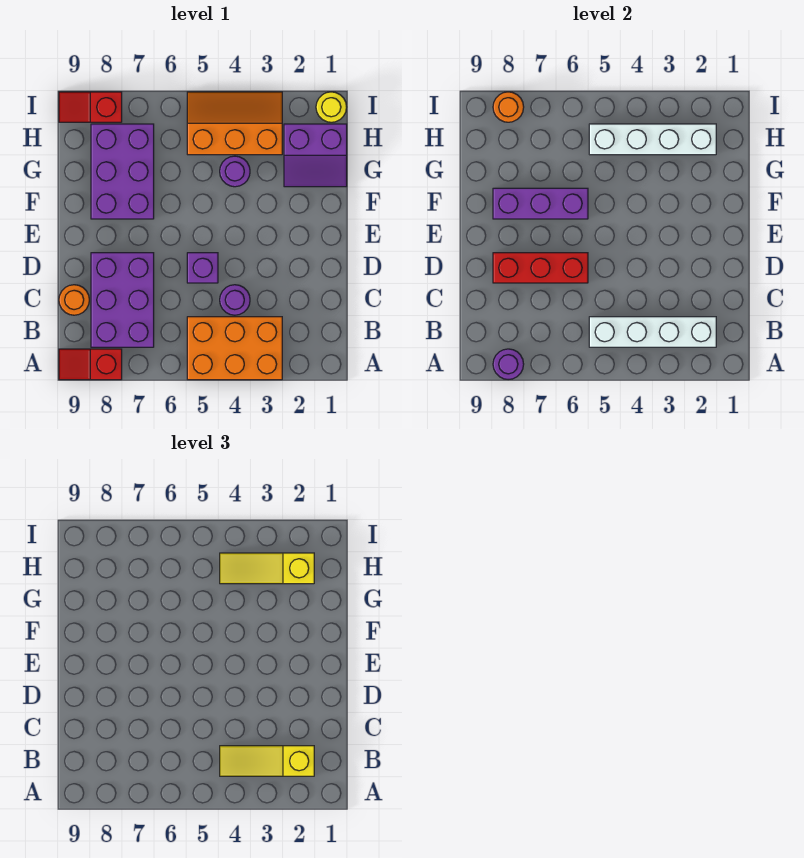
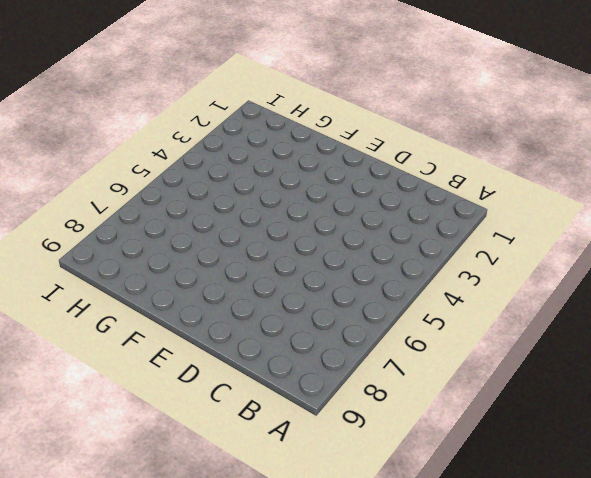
none -> orange brick A3:B5 level 1
none -> red slope A8:A9 level 1 top 8
none -> purple brick B7:D8 level 1

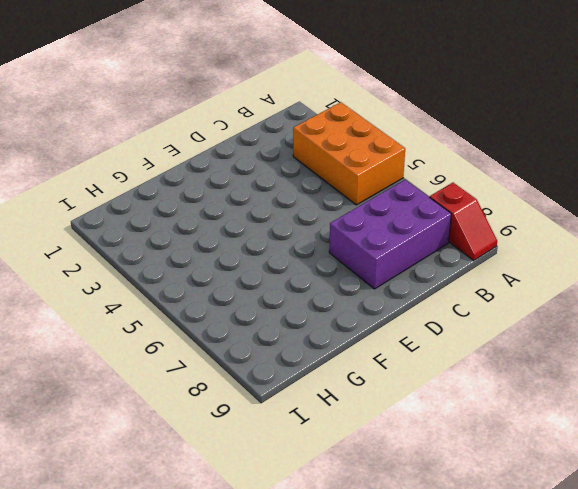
none -> purple round brick C4 level 1
none -> orange round brick C9 level 1
none -> purple brick D5 level 1

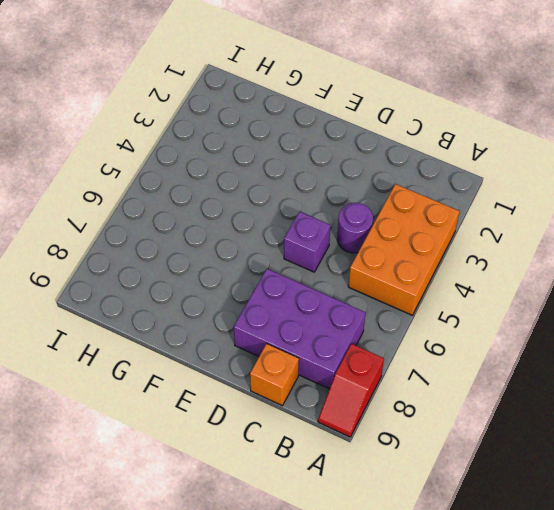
orange brick C9 level 1 -> orange round brick C9 level 1
none -> purple brick F7:H8 level 1
none -> purple slope G1:H2 level 1 top H
none -> purple round brick G4 level 1

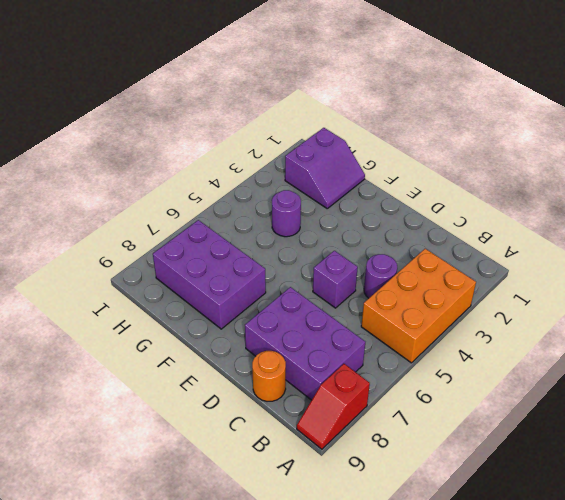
none -> orange slope H3:I5 level 1 top H
none -> yellow round brick I1 level 1
none -> red slope I8:I9 level 1 top 8

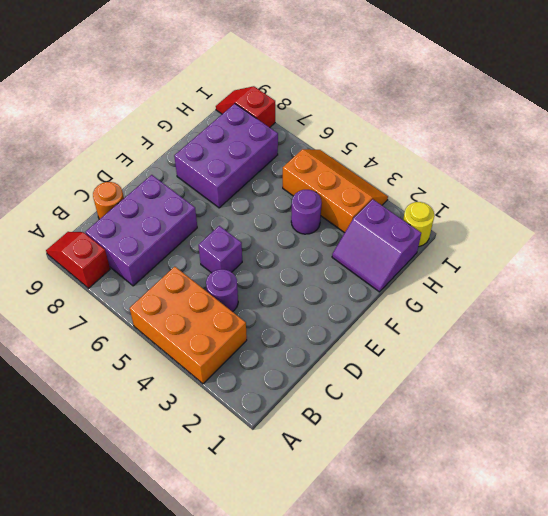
none -> purple round brick A8 level 2
none -> white brick B2:B5 level 2
none -> red brick D6:D8 level 2

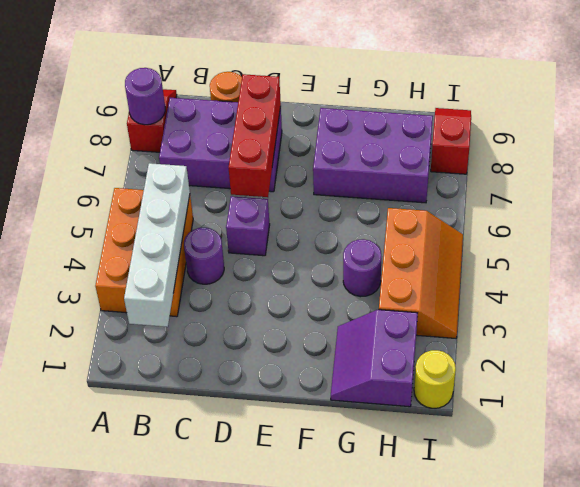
none -> purple brick F6:F8 level 2
none -> white brick H2:H5 level 2
none -> orange round brick I8 level 2

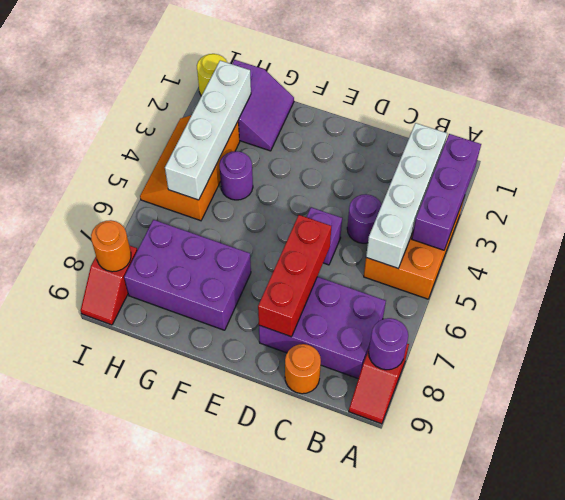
purple brick A2:A4 level 2 -> purple brick F6:F8 level 2
none -> yellow slope B2:B4 level 3 top 2
none -> yellow slope H2:H4 level 3 top 2

